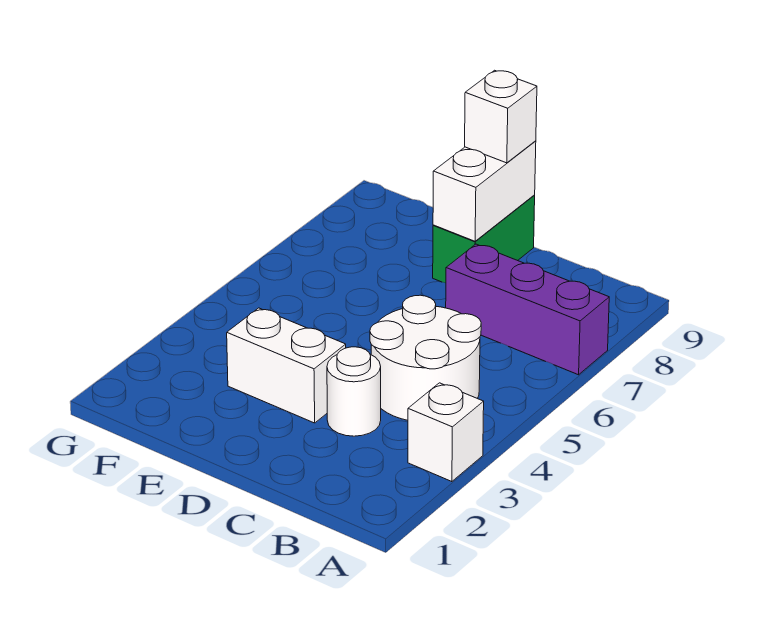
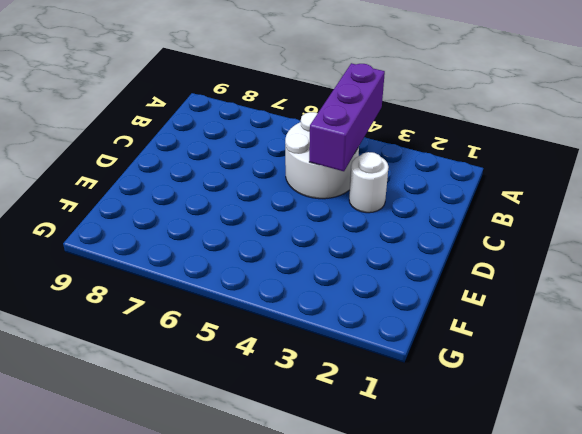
purple brick A4:C4 level 2 -> purple brick A7:C7 level 1
none -> white brick A3 level 1
none -> white brick D3:E3 level 1

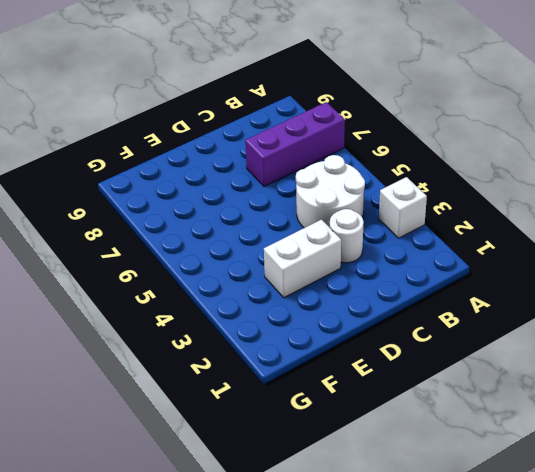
none -> green brick D8:D9 level 1
none -> white brick D8:D9 level 2

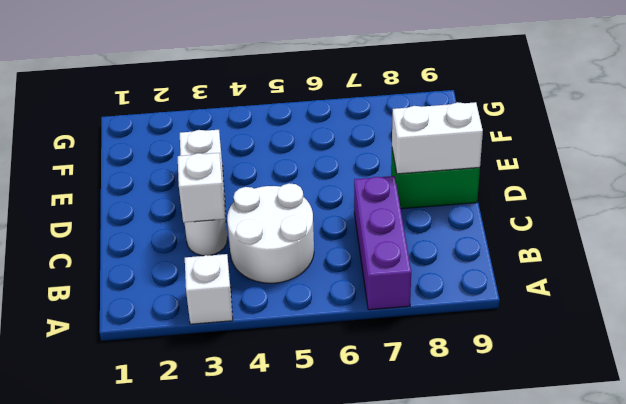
white brick C3 level 2 -> white brick D9 level 3

